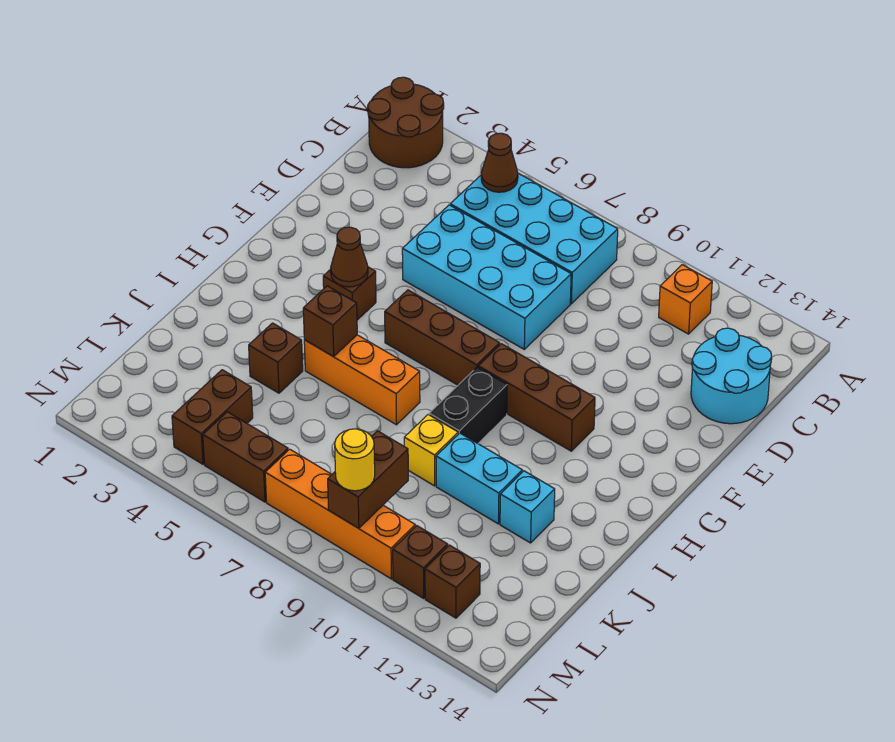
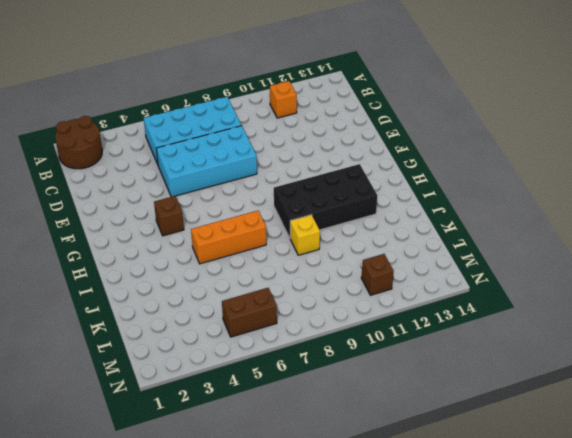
black brick H9:I12 level 1 -> black brick H9:I9 level 1
none -> cyan round brick C13:D14 level 1
none -> brown brick G6:G8 level 1
none -> brown brick G9:G11 level 1

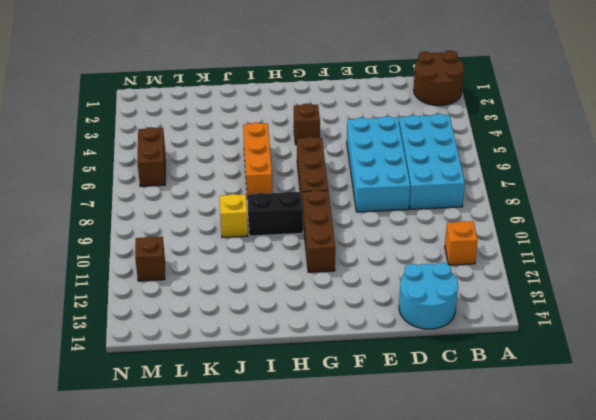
none -> brown brick J4 level 1
none -> cyan brick J10:J11 level 1
none -> cyan brick J12 level 1

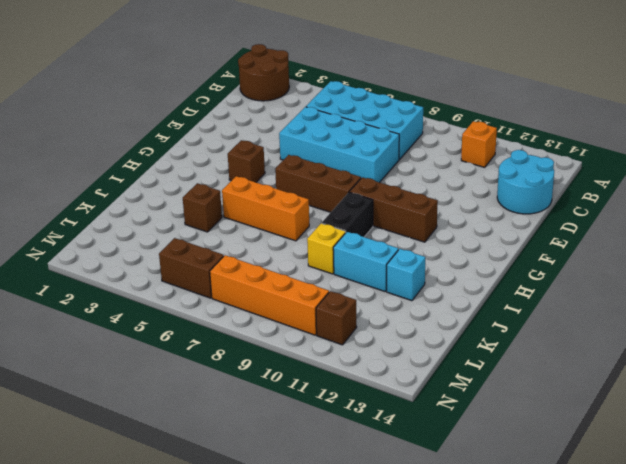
none -> brown brick L4:M4 level 1
none -> brown brick M12 level 1
none -> brown cone B5 level 2

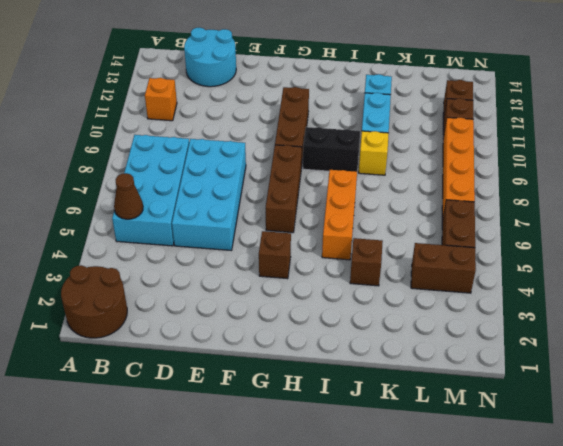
none -> brown cone G4 level 2
none -> brown brick I5 level 2
none -> brown brick L9:M9 level 2

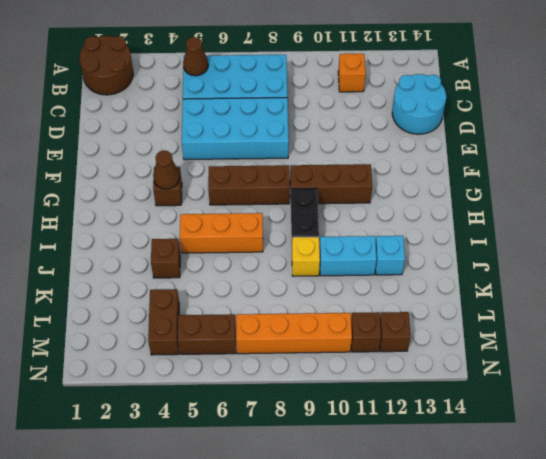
none -> brown brick I5 level 2
none -> brown brick L9:M9 level 2
none -> yellow round brick M9 level 3

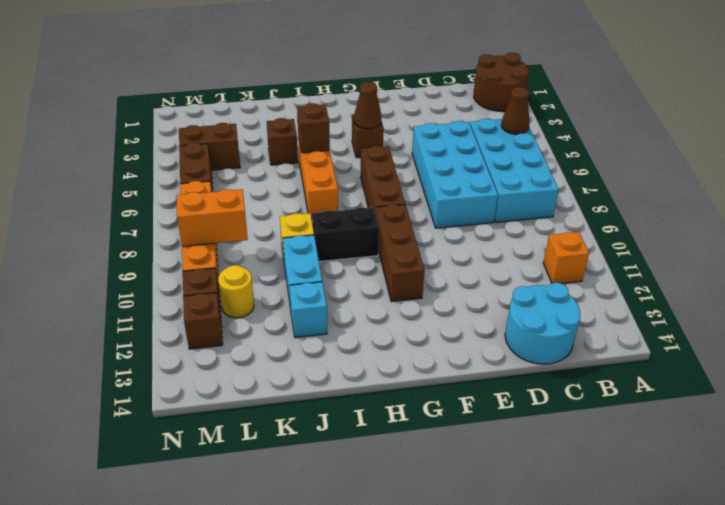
orange brick L9:M9 level 2 -> brown brick L9:M9 level 2
yellow round brick L11 level 1 -> yellow round brick M9 level 3

